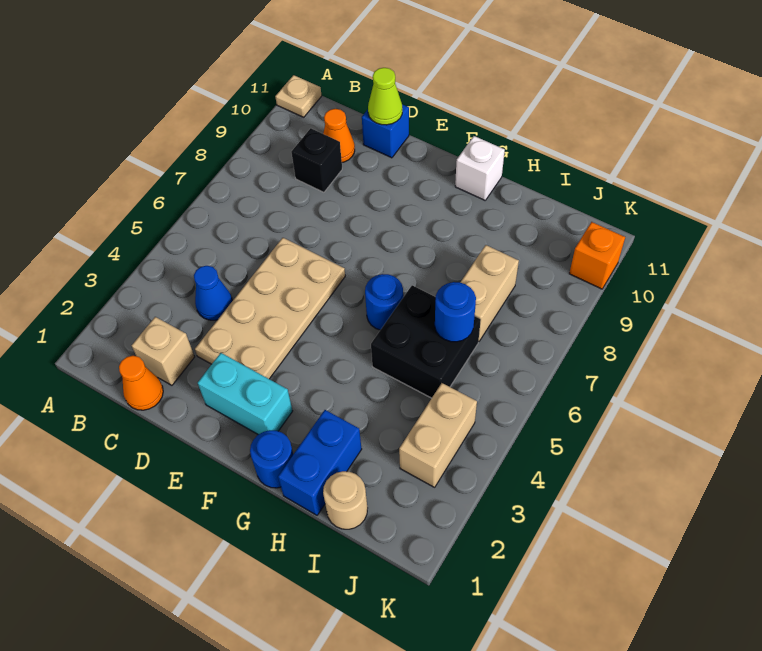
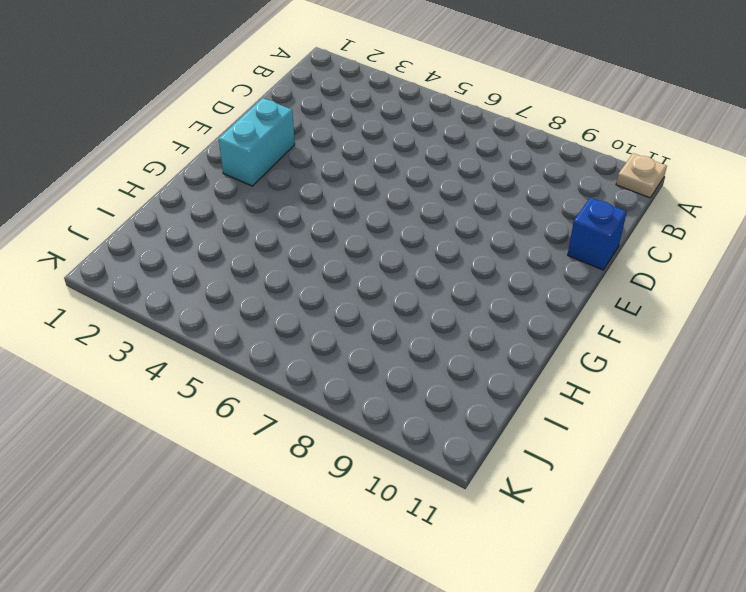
none -> orange cone C1 level 1
none -> tan brick C2 level 1
none -> blue cone C4 level 1

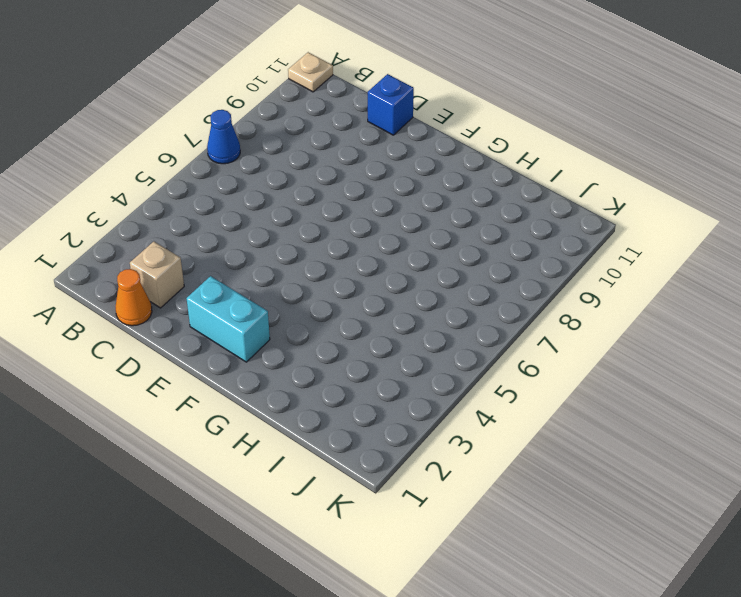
blue cone A7 level 1 -> blue cone C4 level 1
none -> black brick C9 level 1
none -> orange cone C10 level 1
none -> tan plate D3:E6 level 1

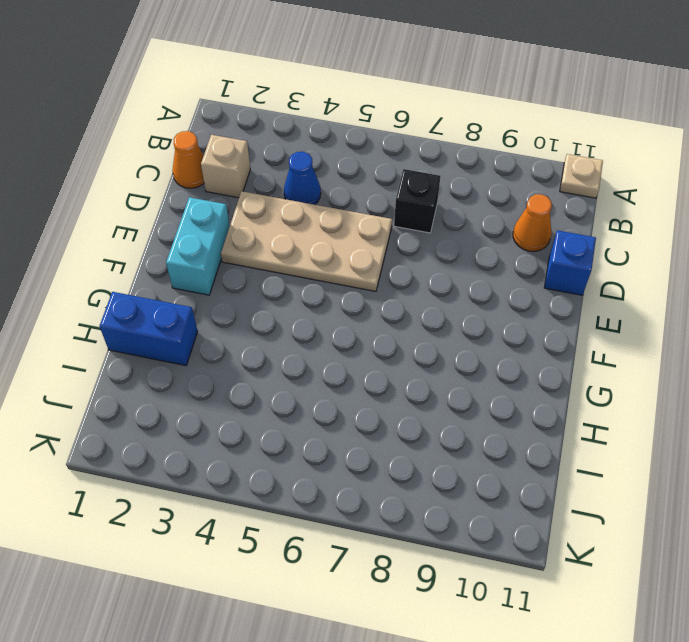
black brick C7 level 1 -> black brick C9 level 1
none -> blue round brick G1 level 1
none -> blue round brick G6 level 1
none -> white brick G11 level 1

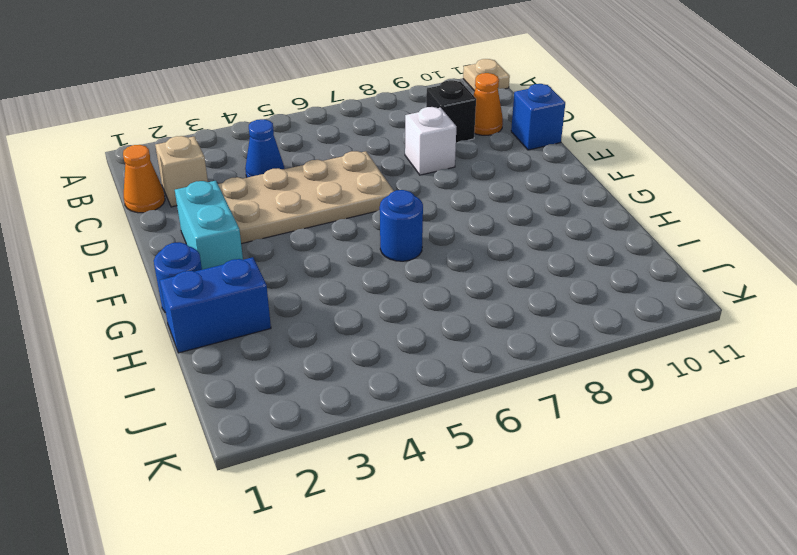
white brick D8 level 1 -> white brick G11 level 1
none -> black brick H5:I6 level 1
none -> tan round brick I1 level 1
none -> tan brick I7:I8 level 1

